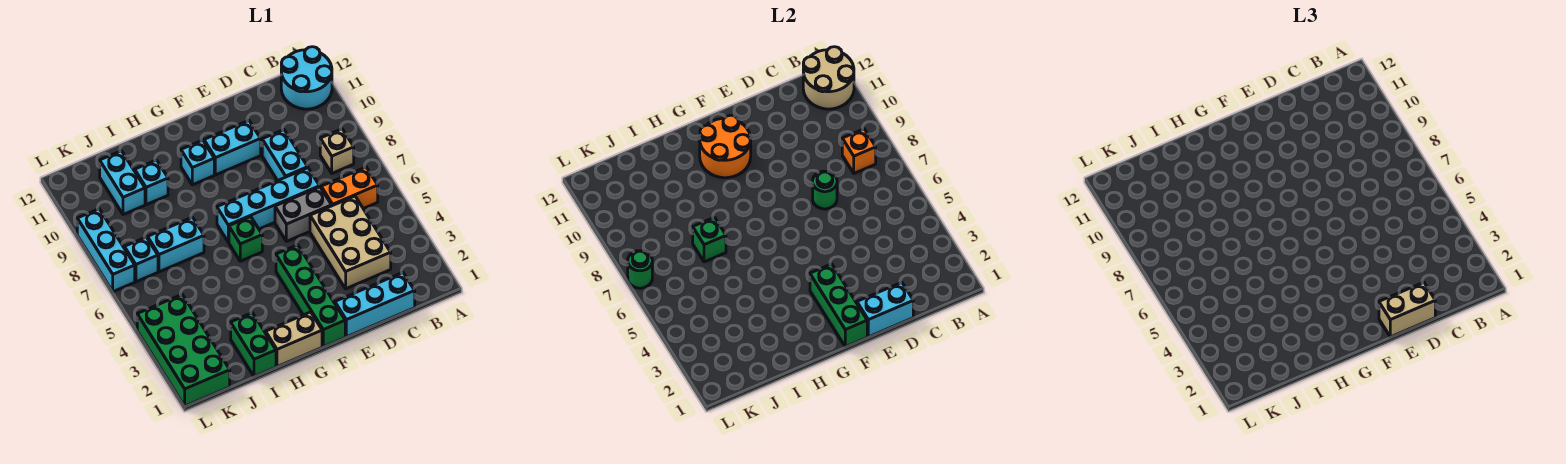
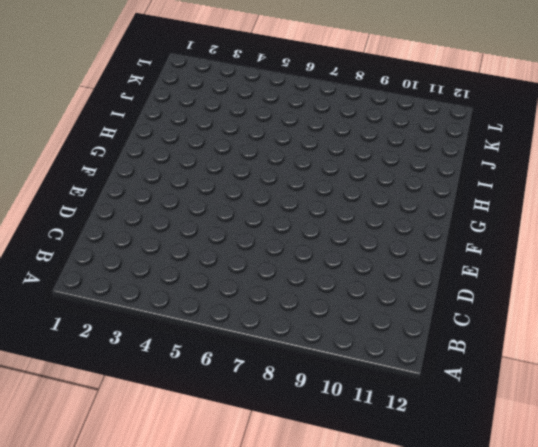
none -> cyan round brick A11:B12 level 1
none -> orange brick B6:C6 level 1
none -> tan brick B8 level 1

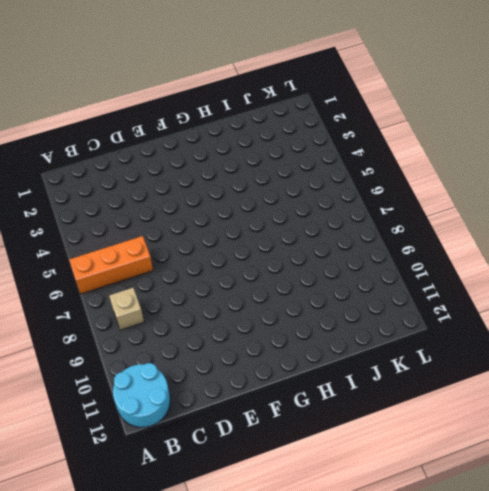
orange brick A6:C6 level 1 -> orange brick B6:C6 level 1
none -> cyan brick C1:E1 level 1
none -> tan brick C3:D5 level 1
none -> grey brick D6:E6 level 1

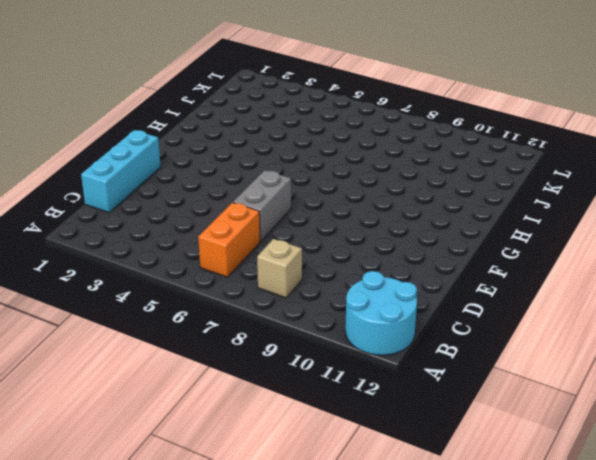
none -> tan brick C3:D5 level 1
none -> cyan brick D7:G7 level 1
none -> cyan brick D8:D9 level 1

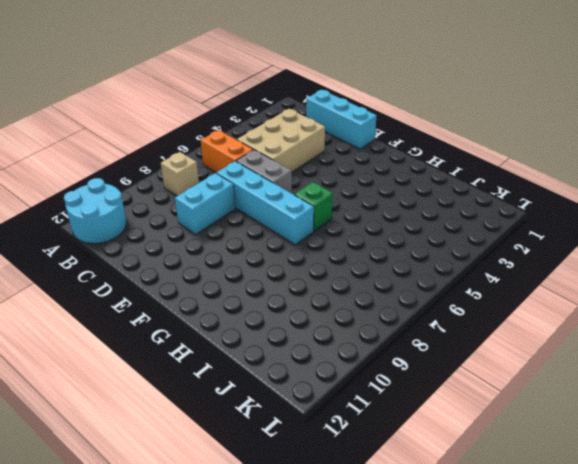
none -> cyan brick E10:F10 level 1
none -> green brick F1:F4 level 1
none -> tan brick G1:H1 level 1

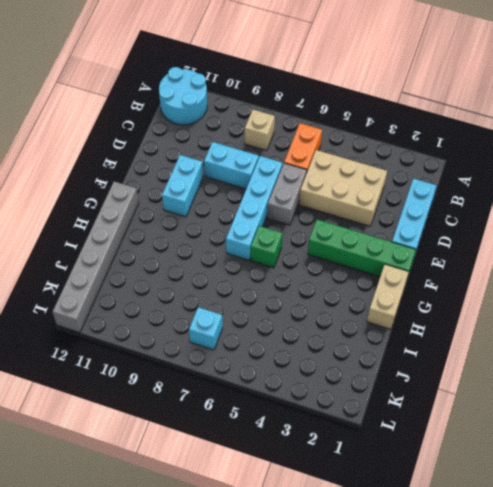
grey brick G12:L12 level 1 -> none
none -> cyan brick G10 level 1
none -> green brick I1:I2 level 1
none -> cyan brick I7:J7 level 1

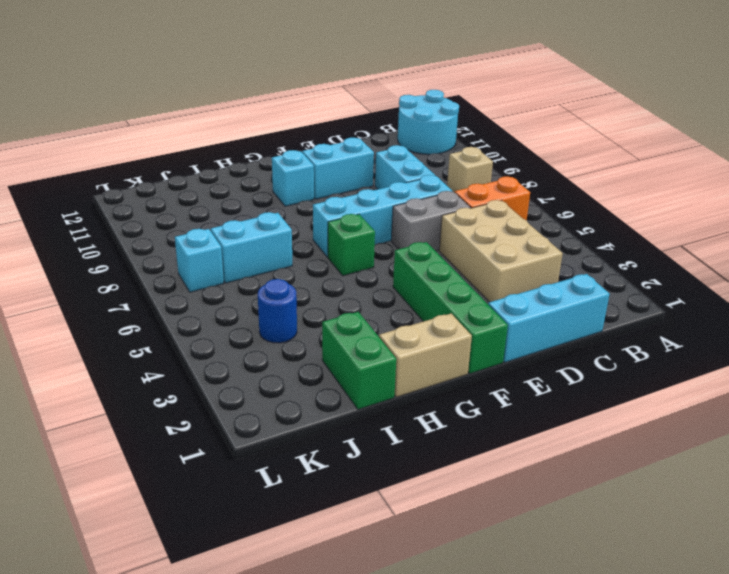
blue round brick J4 level 1 -> none
none -> cyan brick I10 level 1
none -> cyan brick J10:J11 level 1
none -> green brick K1:L4 level 1

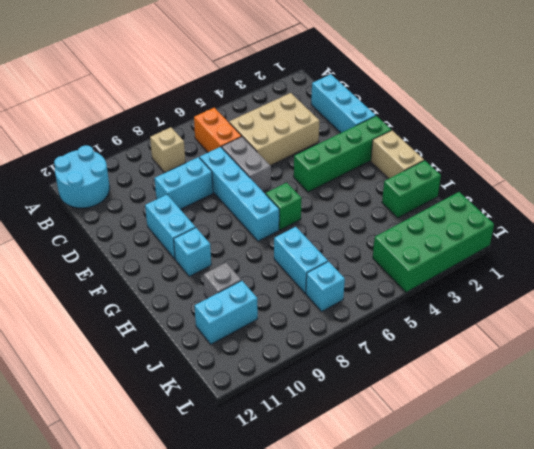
grey brick I10 level 1 -> cyan brick I10 level 1
none -> cyan brick L7:L9 level 1
none -> tan round brick A11:B12 level 2
none -> orange brick B8 level 2

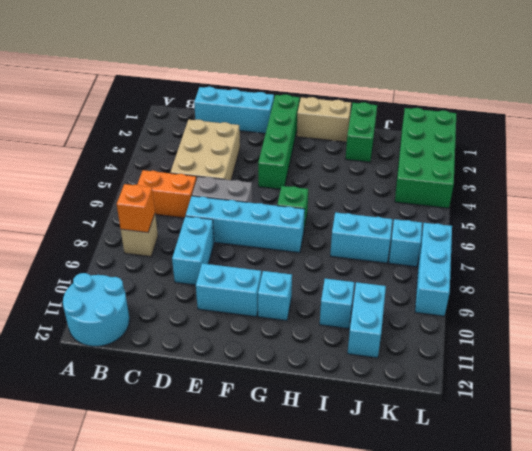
none -> tan round brick A11:B12 level 2
none -> cyan brick D1:E1 level 2
none -> green round brick D7 level 2

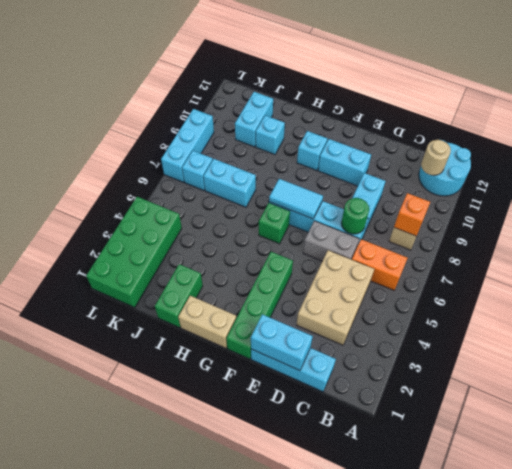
tan round brick B11 level 2 -> tan round brick A11:B12 level 2
cyan tile F7:G7 level 2 -> none
none -> green brick F1:F3 level 2
none -> orange round brick F10:G11 level 2
none -> green brick I7 level 2

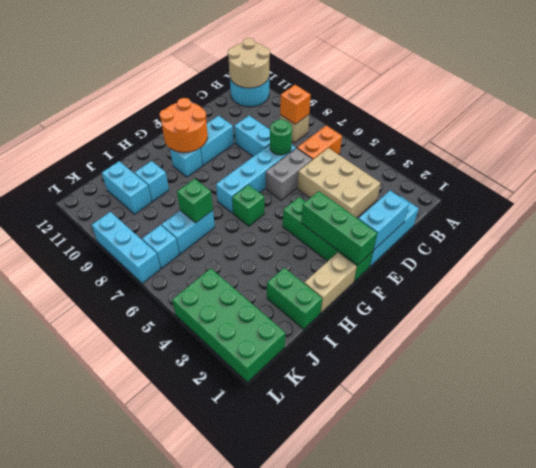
none -> green round brick L7 level 2
none -> tan brick D1:E1 level 3

